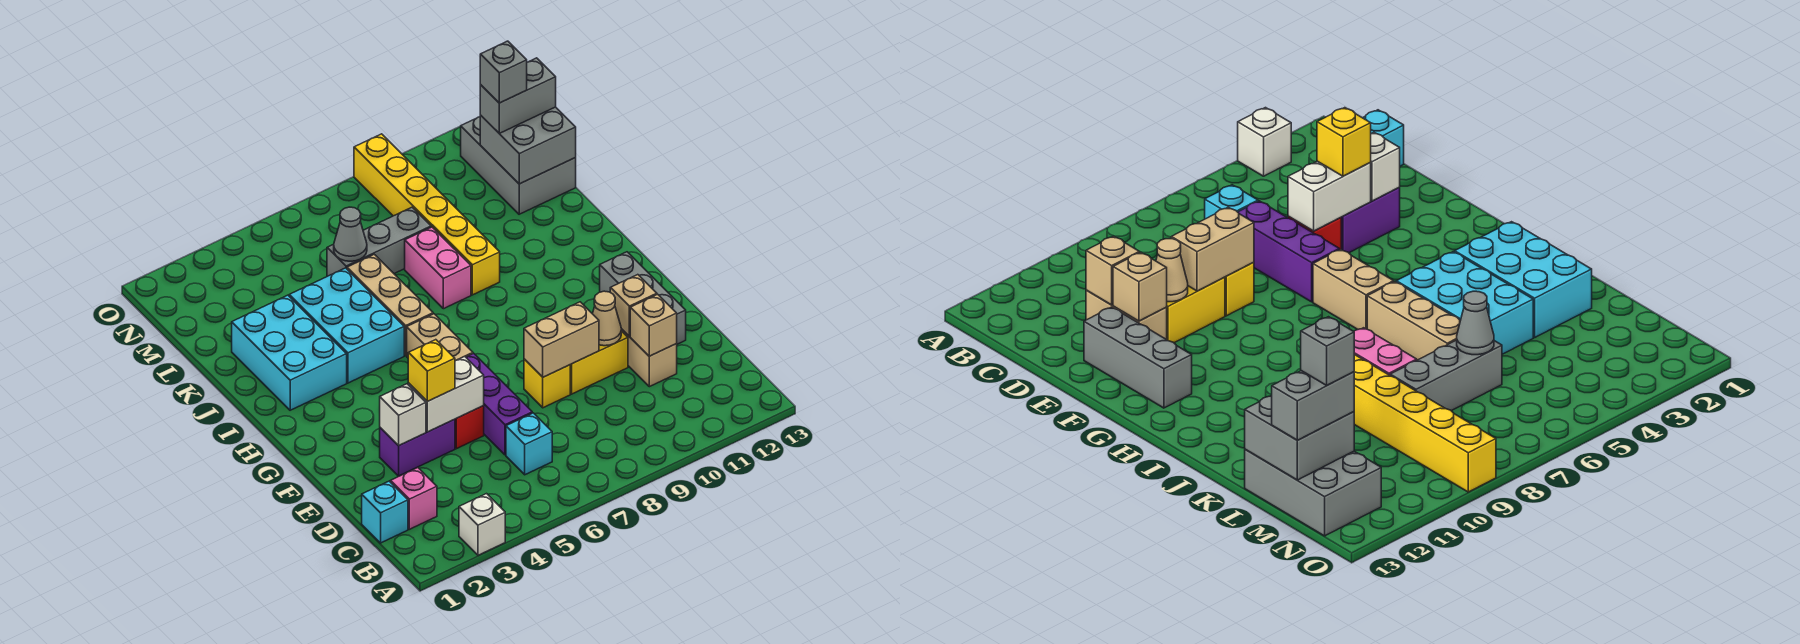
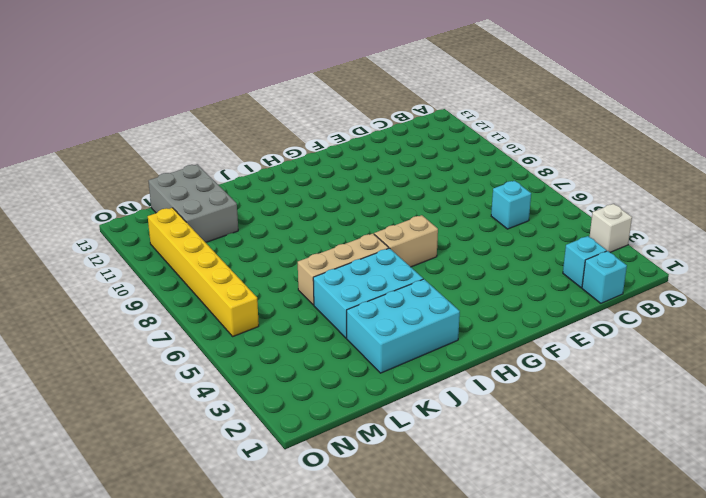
cyan brick C2 level 1 -> pink brick C2 level 1
grey brick L11:M13 level 1 -> grey brick L12:N13 level 1
yellow brick N6:N11 level 1 -> yellow brick J9:O9 level 1
none -> purple brick D6:F6 level 1
none -> tan brick D11:E11 level 1
none -> purple brick E3:E4 level 1
none -> red brick E5 level 1

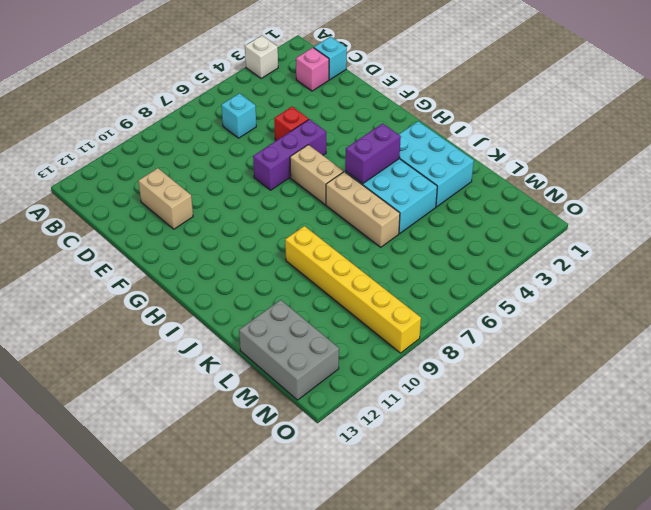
purple brick F5:F7 level 1 -> purple brick D6:F6 level 1
purple brick I4:I5 level 2 -> purple brick E3:E4 level 1
none -> yellow brick E8 level 1
none -> yellow brick E9:E10 level 1
none -> grey brick E12:G12 level 1
none -> pink brick J8:K8 level 1

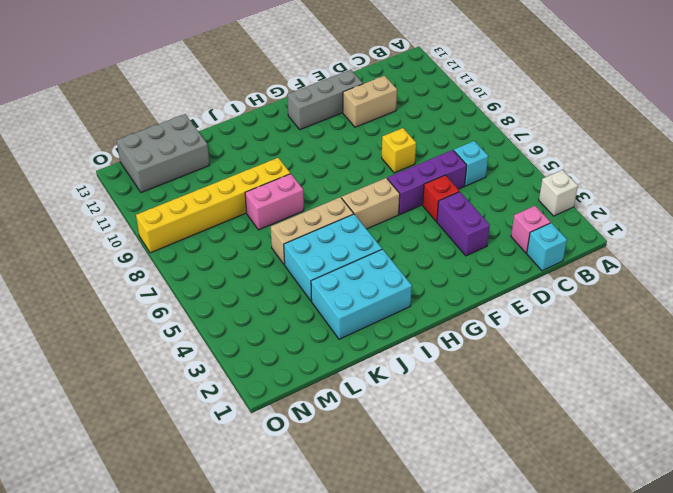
none -> yellow brick E9:E10 level 1
none -> grey brick L6:L8 level 1
none -> tan brick D11 level 2
none -> white brick E3 level 2

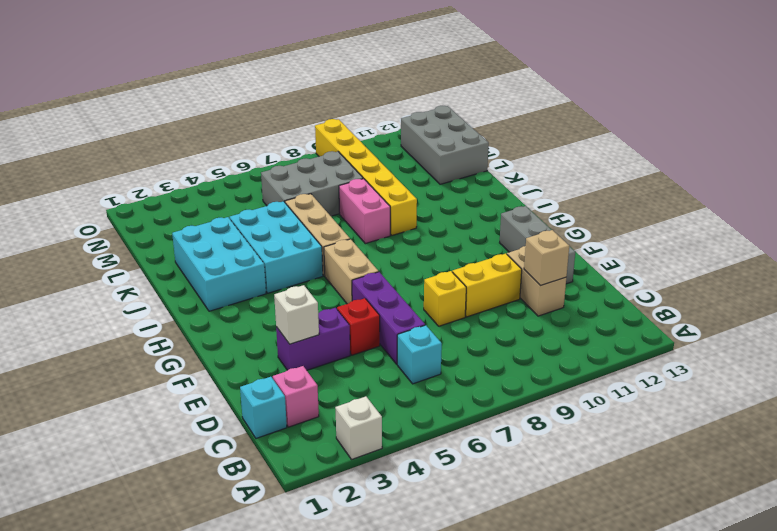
grey brick L6:M8 level 1 -> grey brick L6:L8 level 1
none -> white brick E4:E5 level 2
none -> tan brick E8:E9 level 2
none -> tan cone E10 level 2
none -> tan brick E11 level 2

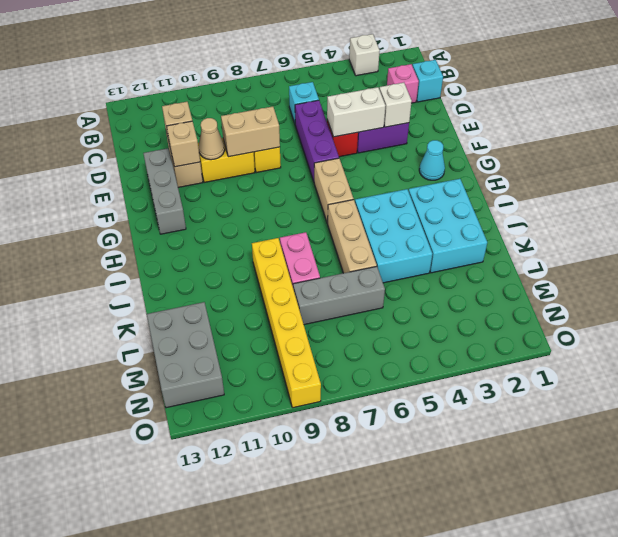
cyan cone G2 level 1 -> none
none -> grey cone L6 level 2
none -> grey brick L12:M13 level 2
none -> yellow brick E4 level 3
none -> grey brick M12:M13 level 3

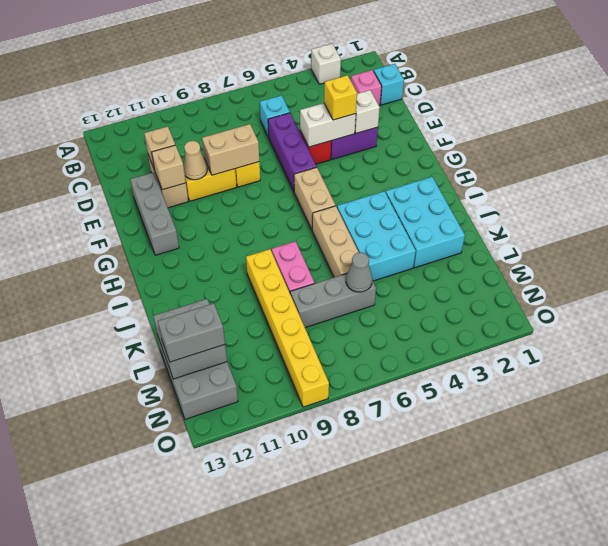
none -> grey brick M12 level 4

